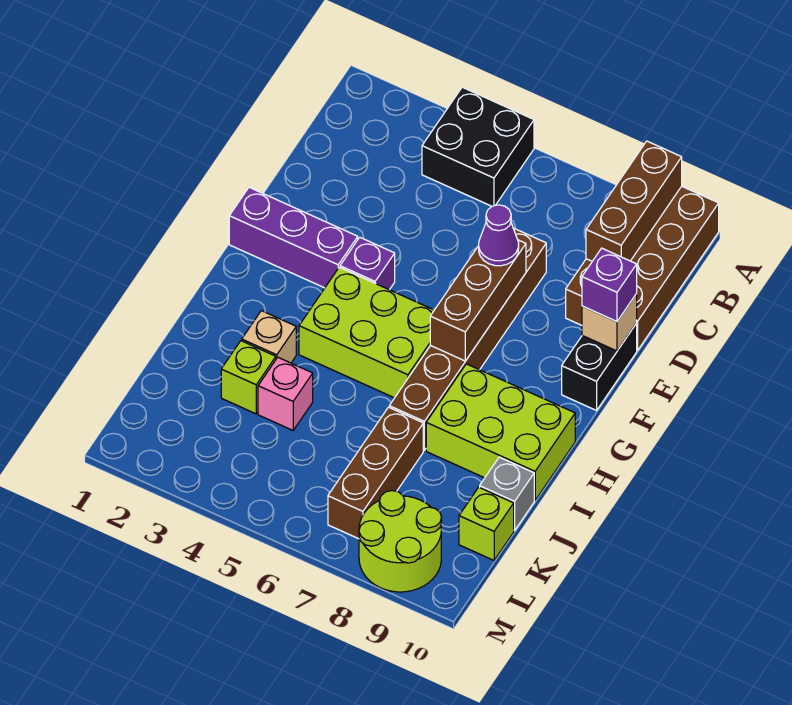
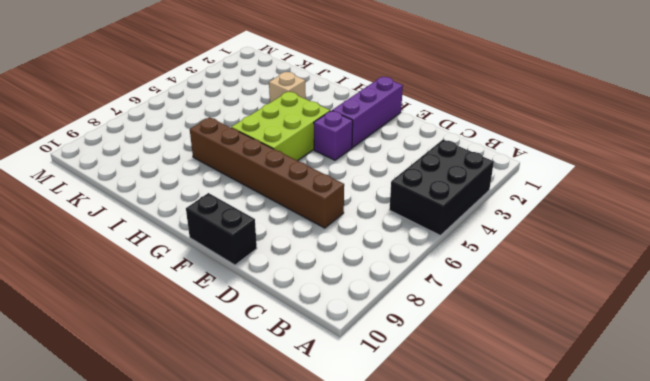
black brick A3:B5 level 1 -> black brick A4:B5 level 1
none -> brown brick A9:D10 level 1
none -> lime brick H8:I10 level 1
none -> lime brick J3 level 1

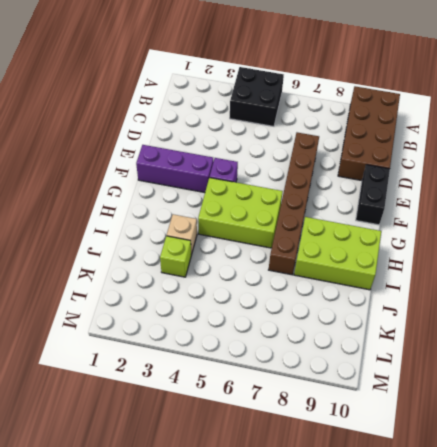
none -> pink brick J4 level 1
none -> brown brick J7:L7 level 1
none -> grey brick J10 level 1

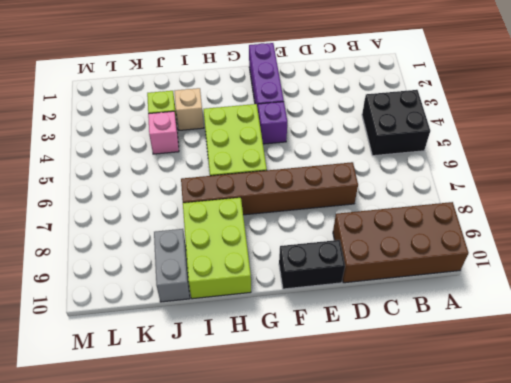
grey brick J9:J10 level 1 -> grey brick J10 level 1
none -> brown brick J7:L7 level 1
none -> lime brick K10 level 1
none -> lime round brick L8:M9 level 1

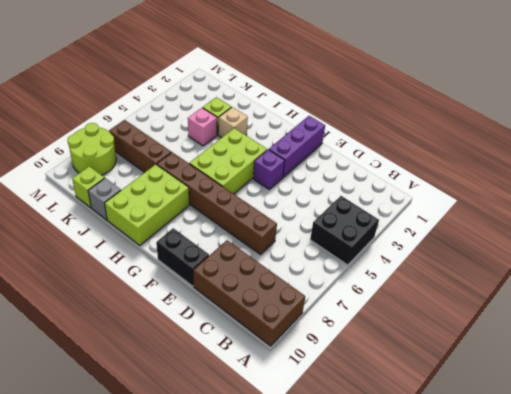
none -> brown brick A9:C9 level 2
none -> brown brick E7:G7 level 2
none -> tan brick E10 level 2

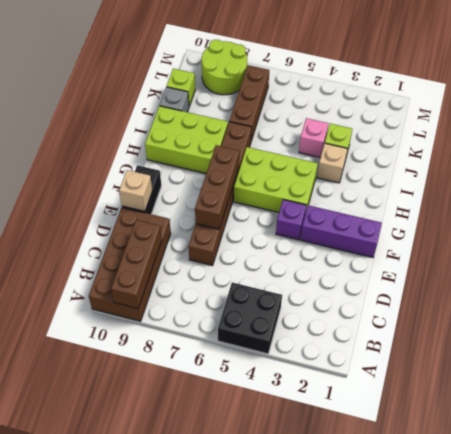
none -> purple cone E7 level 3
none -> purple brick E10 level 3

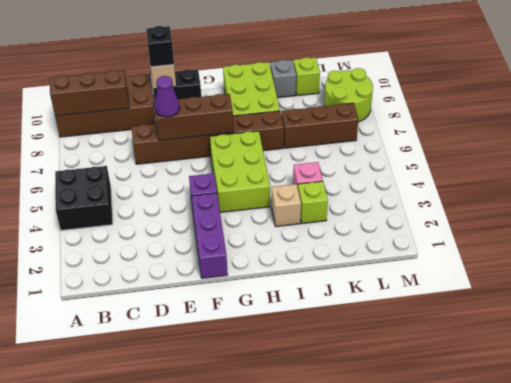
black brick E10 level 3 -> purple brick E10 level 3

